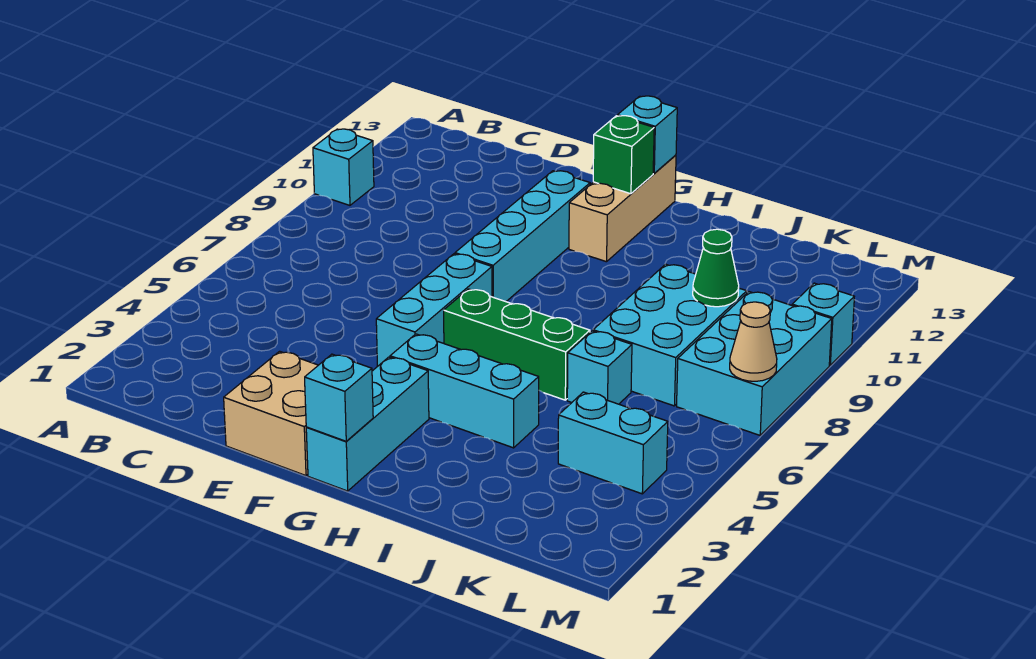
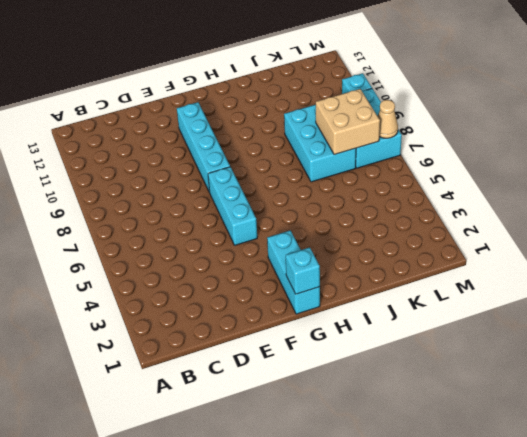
tan brick K7:L8 level 2 -> tan brick E1:F2 level 1
none -> cyan brick A10 level 1
none -> cyan brick G4:I4 level 1
none -> green brick G6:I6 level 1

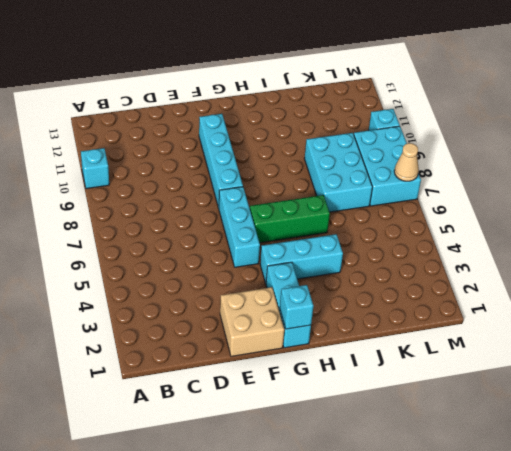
none -> tan brick G11:G13 level 1
none -> cyan brick J6 level 1
none -> cyan brick K4:L4 level 1

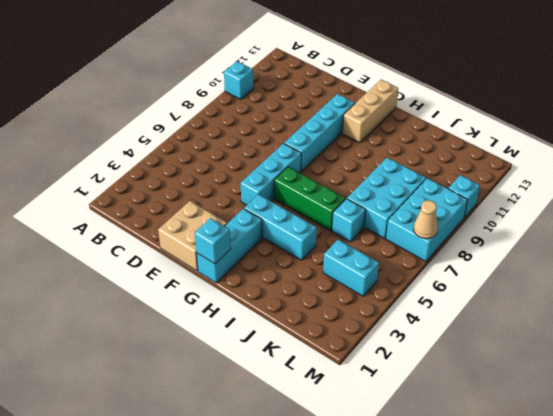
none -> green brick G12 level 2
none -> cyan brick G13 level 2
none -> green cone K9 level 2

